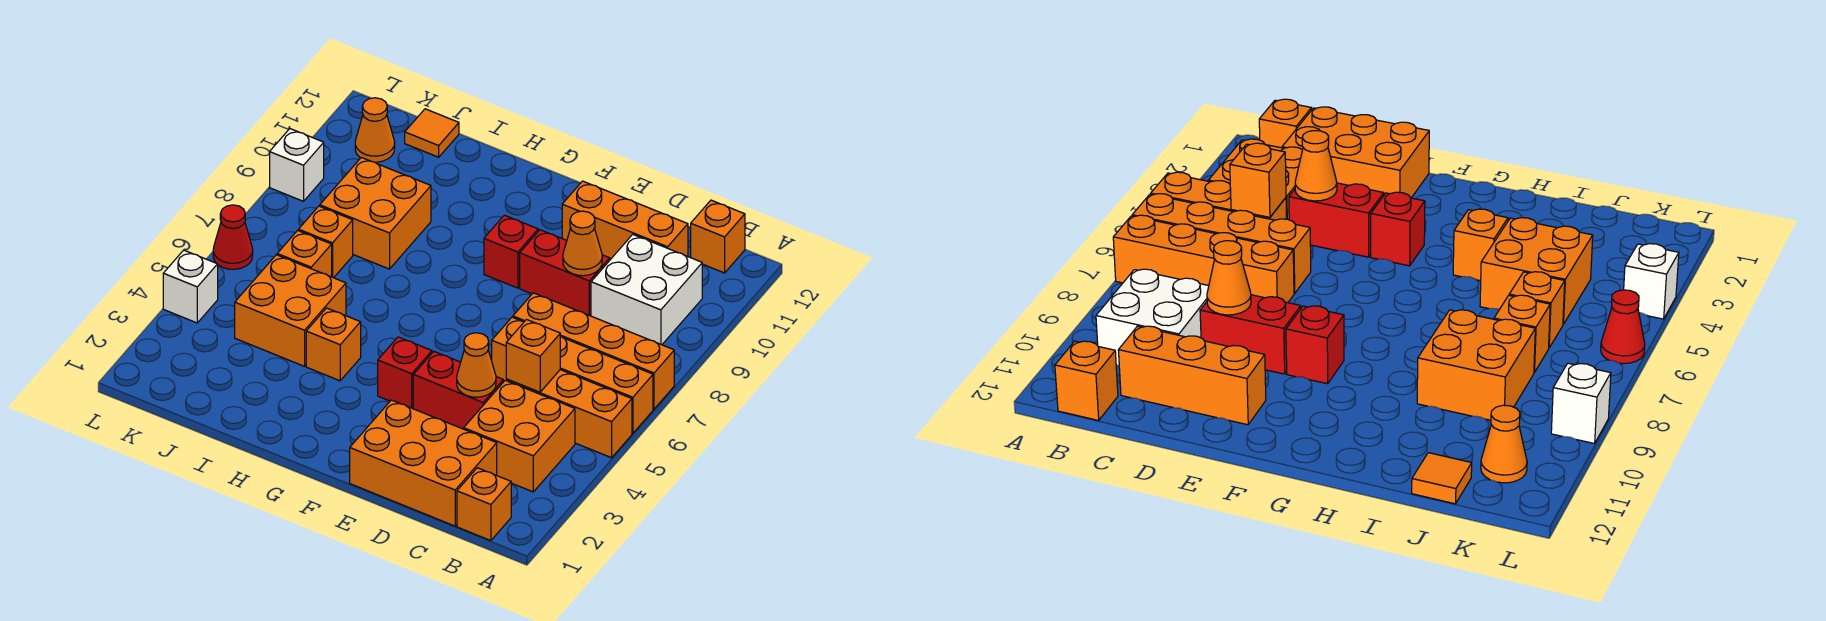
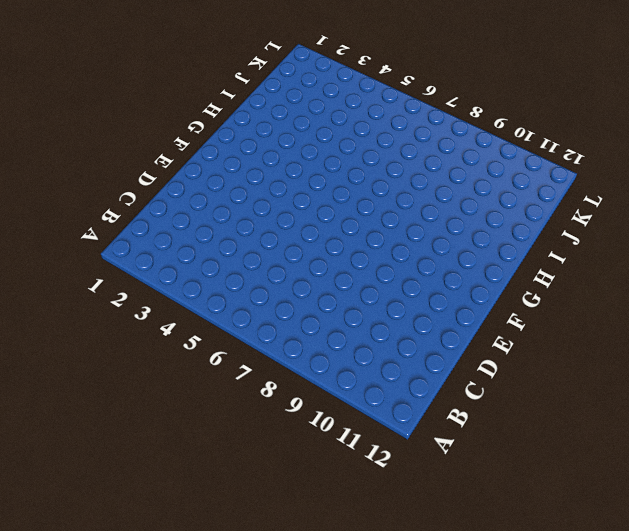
none -> orange brick A5:C5 level 1
none -> orange brick A6:D6 level 1
none -> orange brick A7:D7 level 1

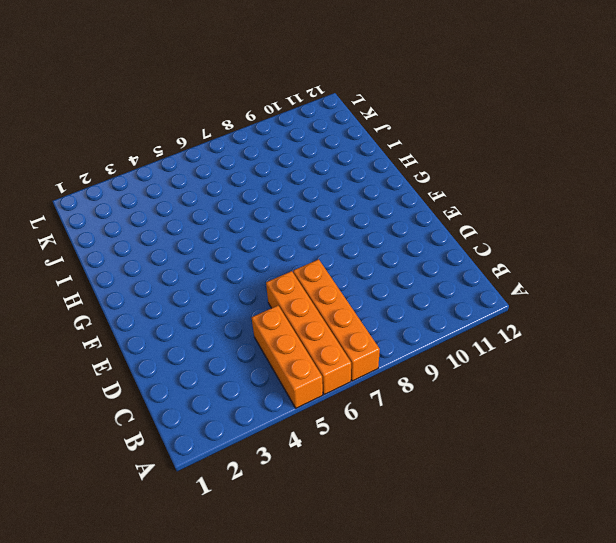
none -> orange brick B1 level 1
none -> orange brick B3:C4 level 1
none -> white brick B9:C10 level 1

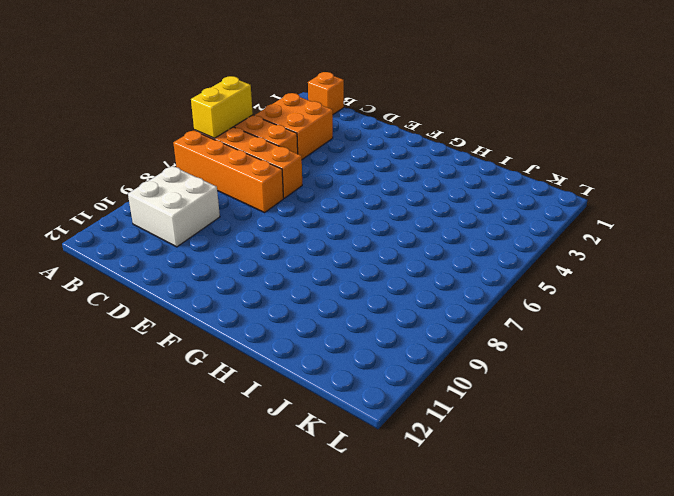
yellow brick A5:A6 level 2 -> none
none -> orange brick B12 level 1
none -> orange brick C1:E2 level 1
none -> orange brick C11:E11 level 1

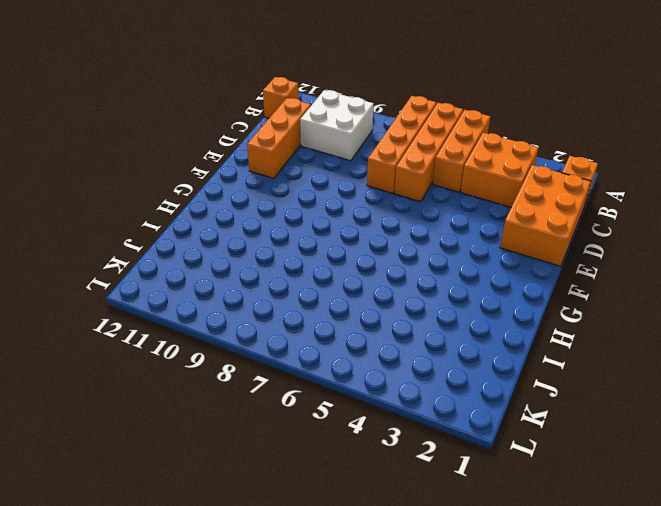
none -> red brick D4:E4 level 1
none -> red brick D9:E9 level 1
none -> red brick F4 level 1

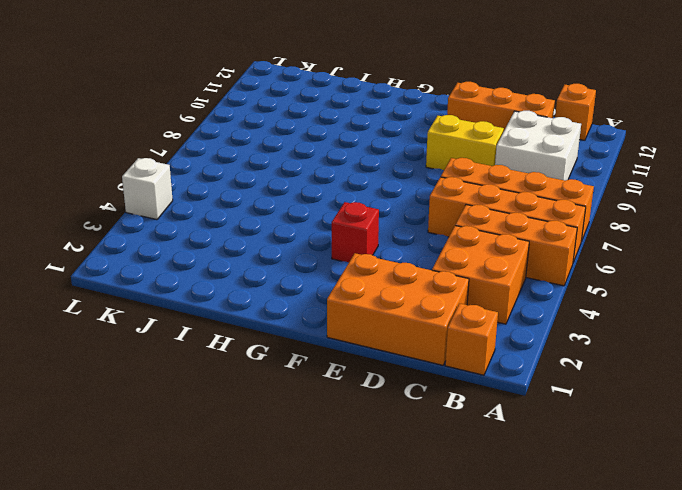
yellow brick D9:E9 level 1 -> red brick D9:E9 level 1
none -> red brick D4:E4 level 1
none -> red brick F9 level 1
none -> orange brick H4 level 1

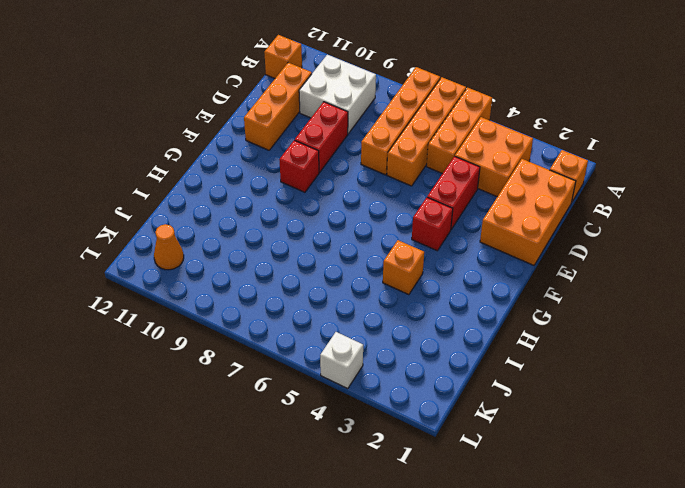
none -> orange brick I4:J5 level 1
none -> orange brick I8:J9 level 1
none -> orange brick J6 level 1

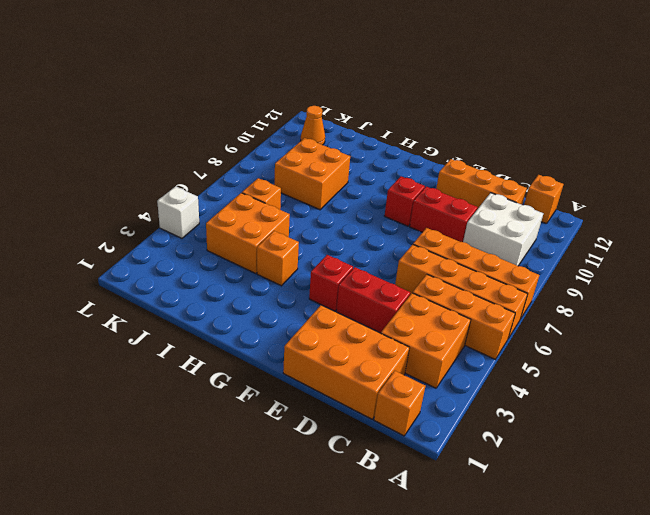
none -> orange brick J7 level 1
none -> orange tile J12 level 1
none -> red cone L6 level 1

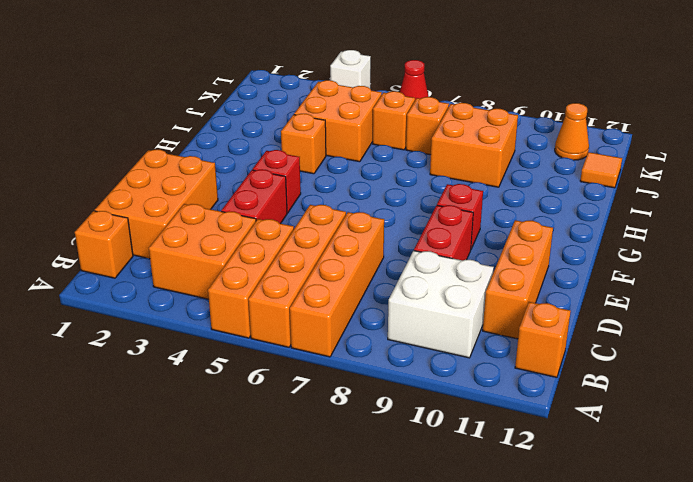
none -> white brick L9 level 1
none -> orange brick C5 level 2
none -> orange cone D4 level 2

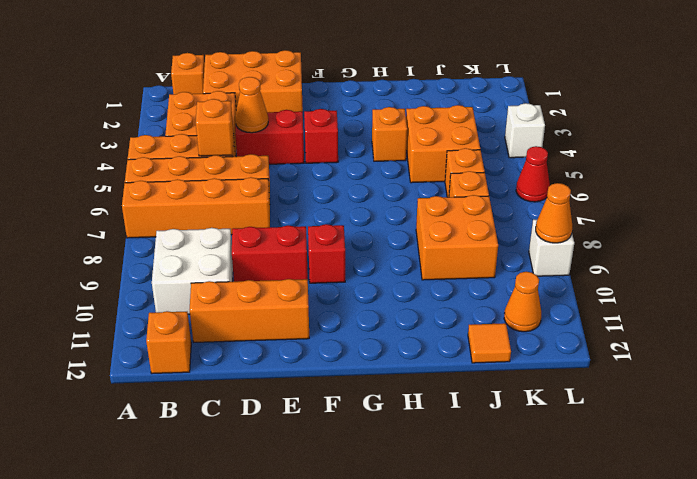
orange cone L9 level 2 -> orange cone D9 level 2

